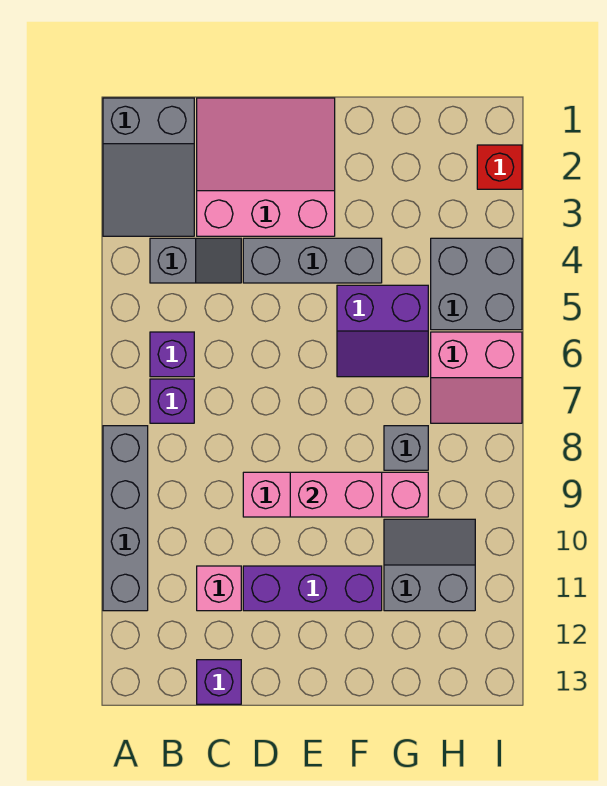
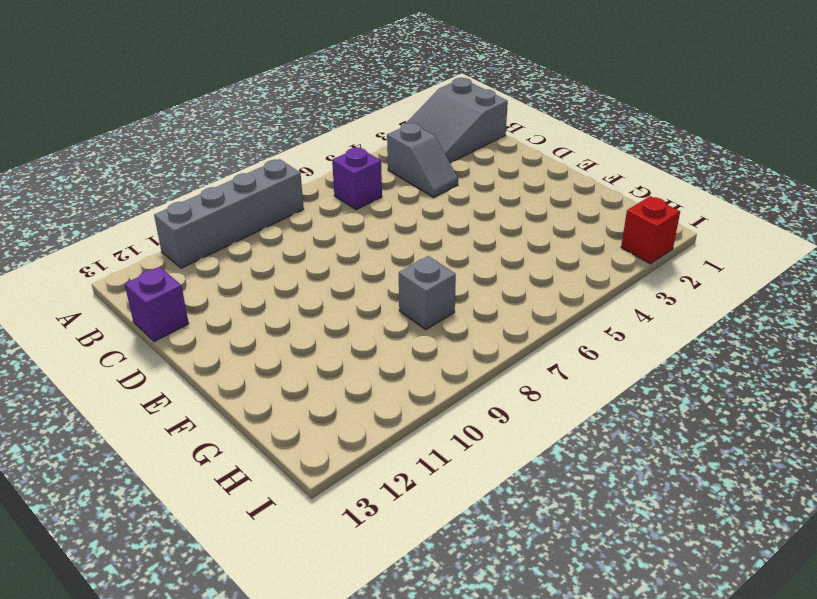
none -> purple brick B7 level 1
none -> pink slope C1:E3 level 1 top 3
none -> pink brick C11 level 1

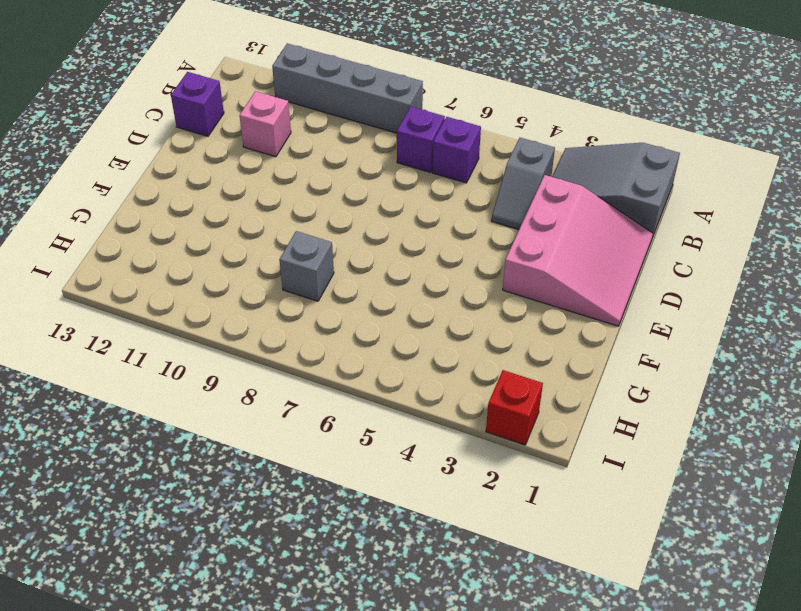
none -> grey brick D4:F4 level 1
none -> pink brick D9:G9 level 1
none -> purple brick D11:F11 level 1

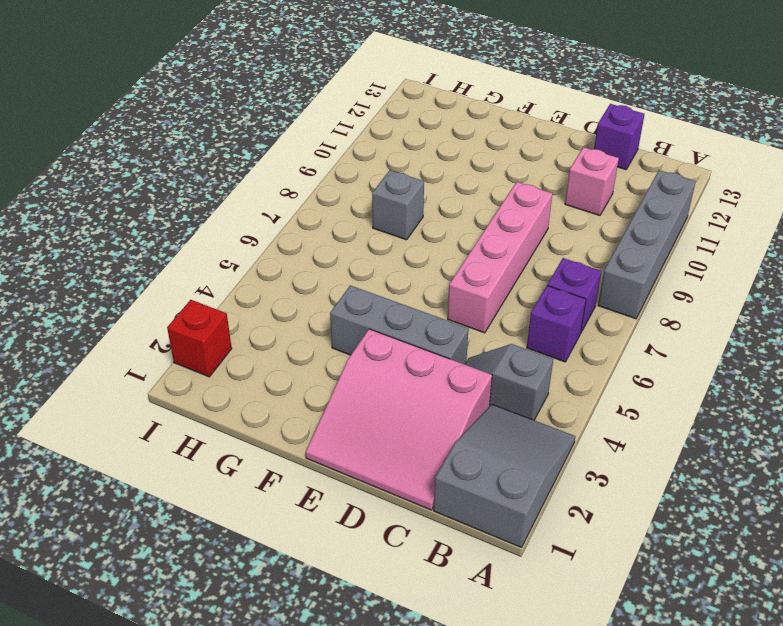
pink brick D6:D9 level 1 -> pink brick D9:G9 level 1
none -> purple brick D11:F11 level 1
none -> purple slope F5:G6 level 1 top 5
none -> grey slope G10:H11 level 1 top 11

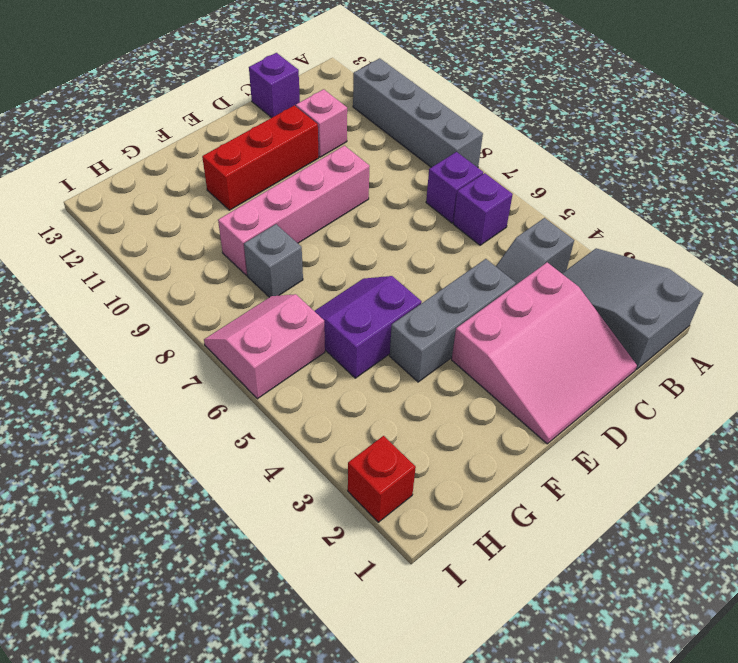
red brick D11:F11 level 1 -> purple brick D11:F11 level 1
none -> grey slope G10:H11 level 1 top 11
none -> grey brick H4:I5 level 1
none -> pink brick E9:F9 level 2

